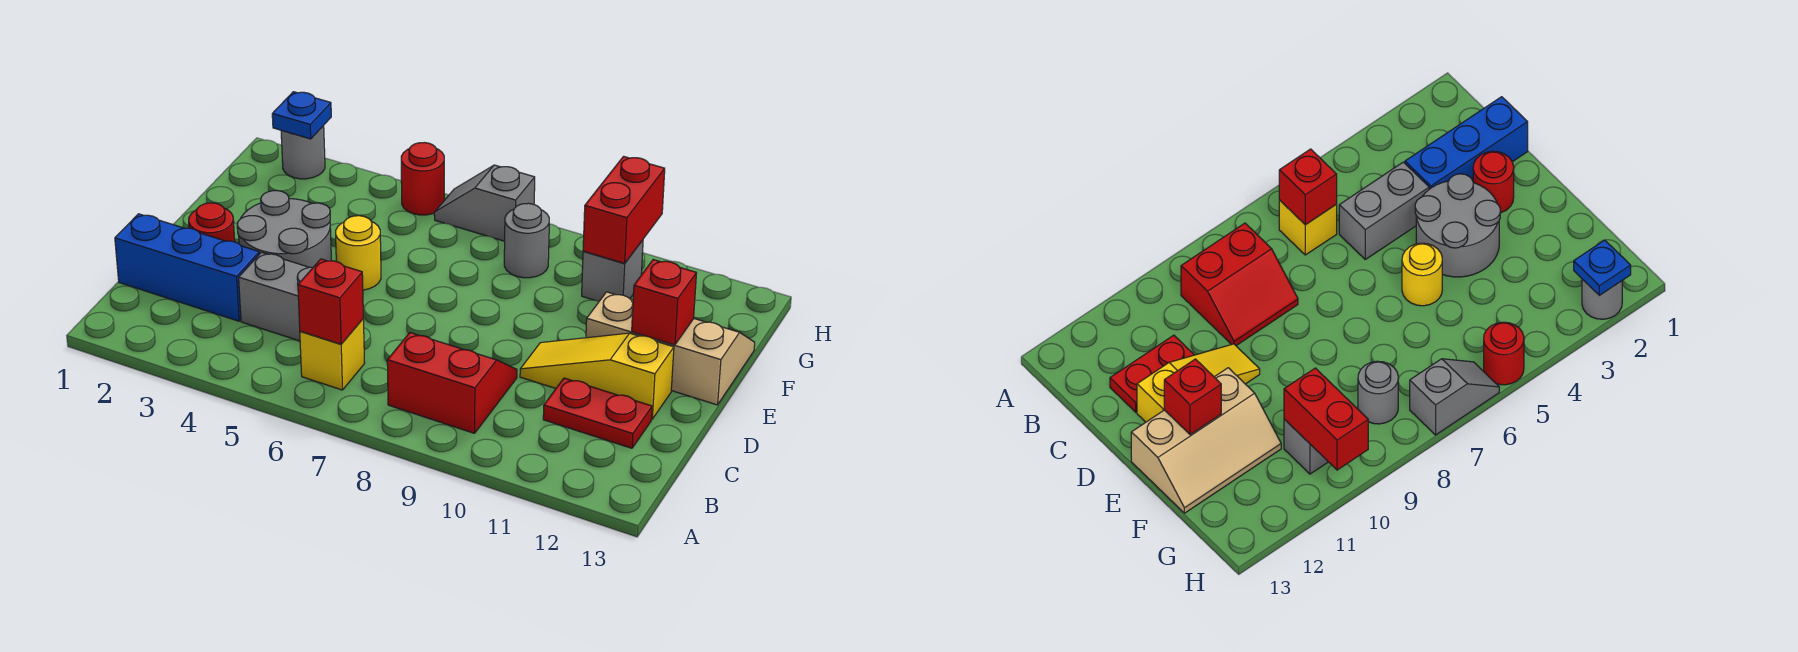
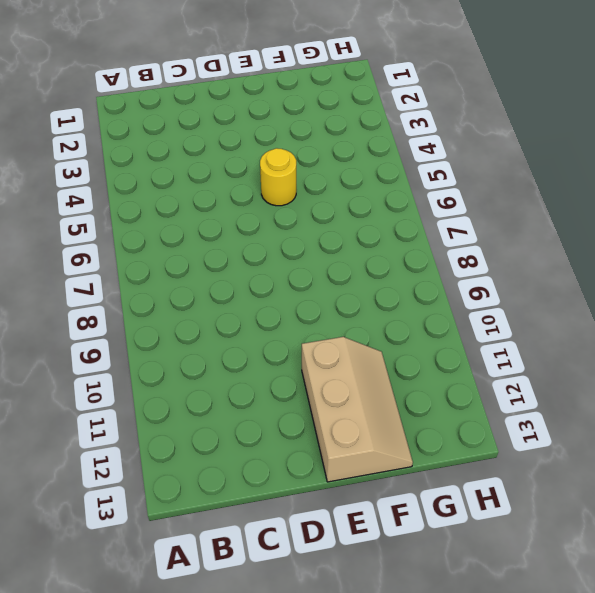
none -> yellow brick B6 level 1
none -> red slope B8:C9 level 1 top B
none -> blue brick C1:C3 level 1

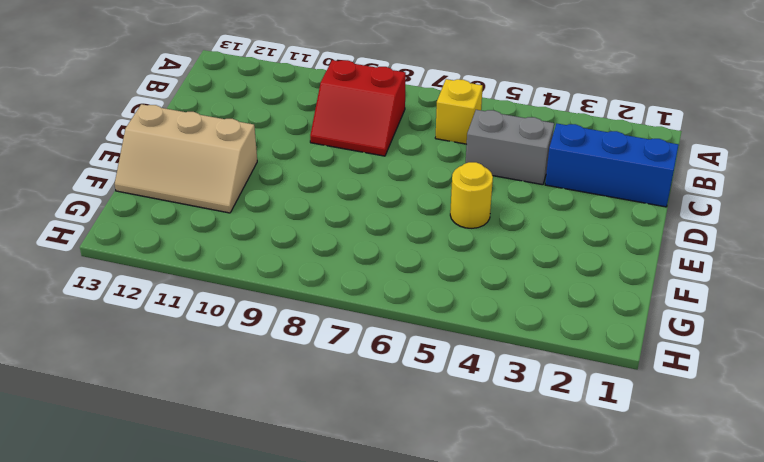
none -> red plate C11:C12 level 1
none -> red round brick D2 level 1
none -> grey round brick D3:E4 level 1

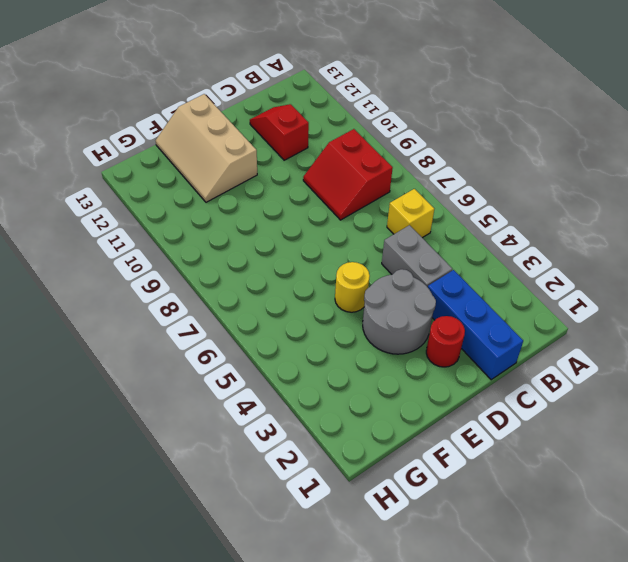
red slope C11:C12 level 1 top 11 -> red plate C11:C12 level 1
none -> yellow slope D10:D12 level 1 top 12
none -> grey round brick G8 level 1
none -> grey brick G10 level 1

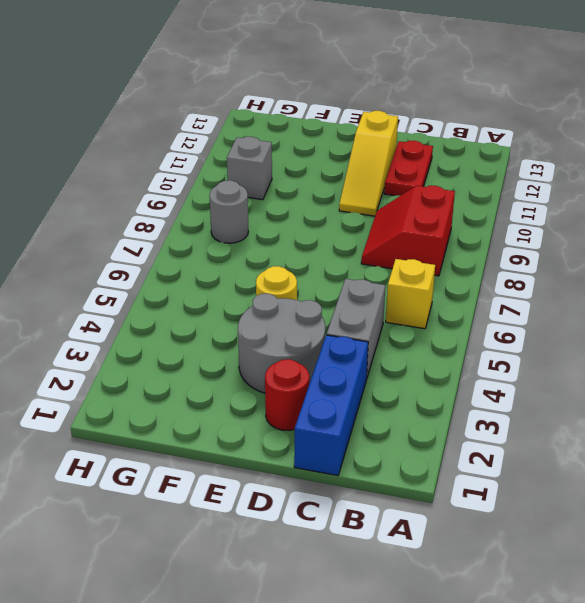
none -> tan slope E11:F13 level 1 top E
none -> grey round brick H2 level 1
none -> red round brick H5 level 1

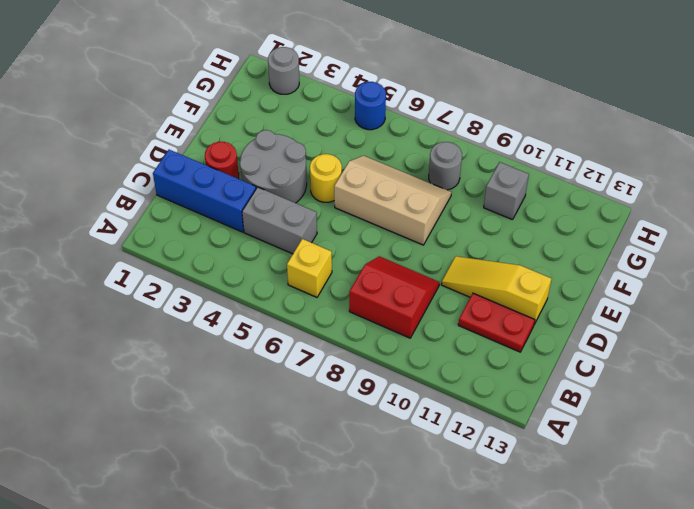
tan slope E6:F8 level 1 top E -> tan slope E11:F13 level 1 top E
blue round brick H5 level 1 -> red round brick H5 level 1
none -> grey slope H6:H7 level 1 top 7
none -> red brick B6 level 2
none -> red brick E12 level 2

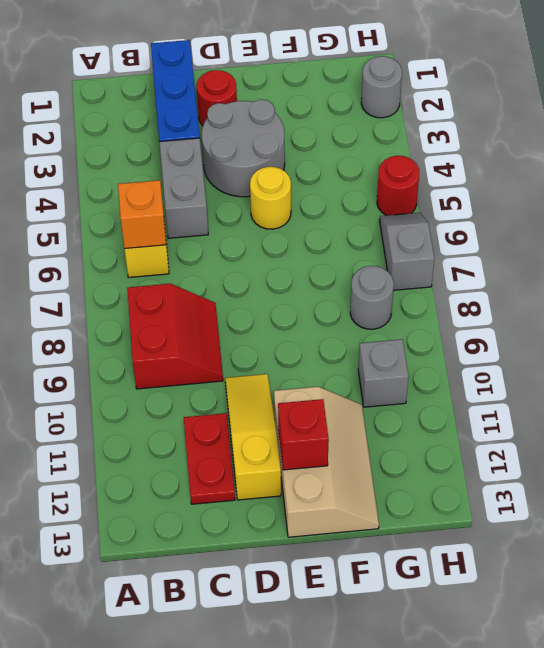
orange brick B6 level 2 -> red brick B6 level 2
none -> red brick G10:H10 level 2
none -> blue plate H2 level 2

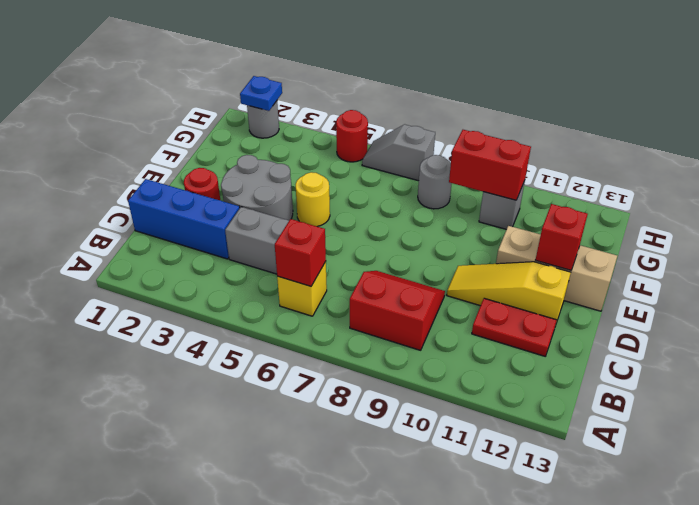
red brick G9:G10 level 2 -> red brick G10:H10 level 2

